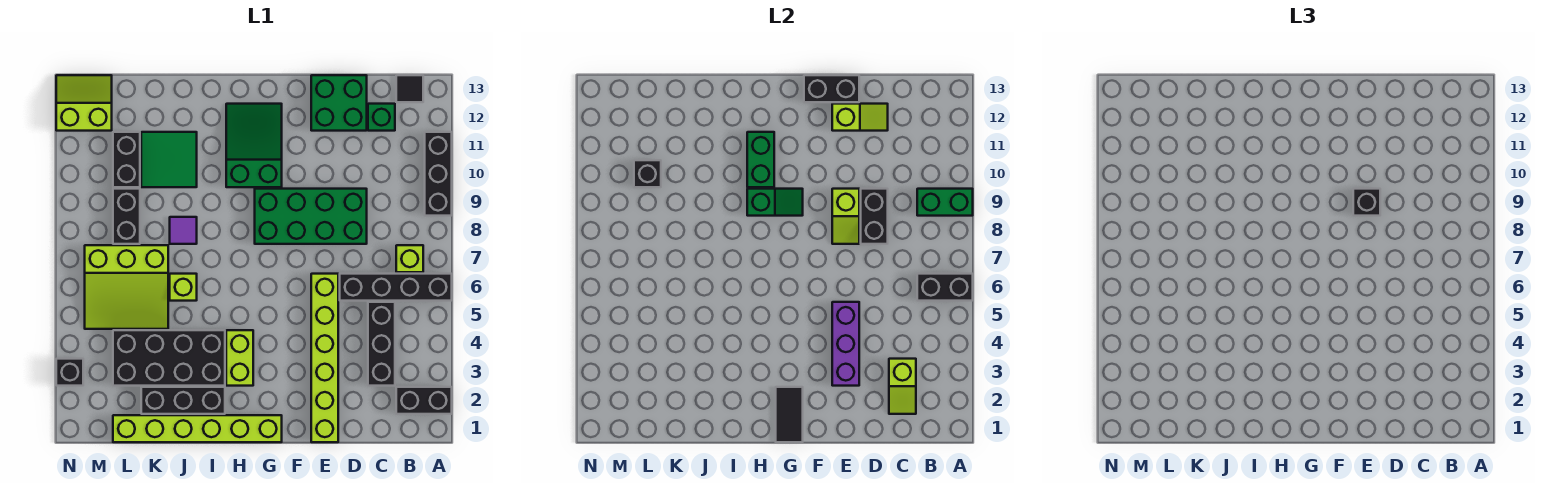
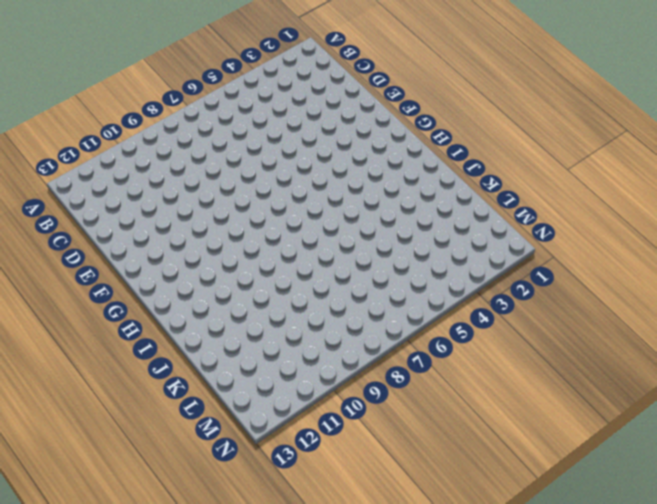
none -> black brick A2:B2 level 1
none -> black brick A6:D6 level 1
none -> black brick A9:A11 level 1
none -> lime brick B7 level 1

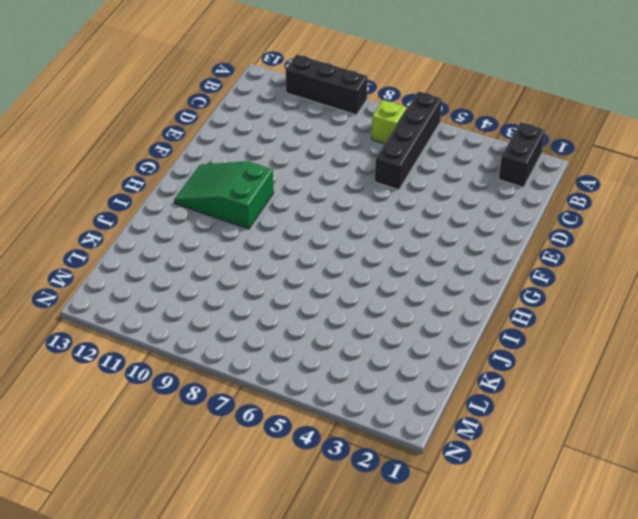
none -> black tile B13 level 1
none -> black brick C3:C5 level 1
none -> green brick C12 level 1
none -> green brick D8:G9 level 1

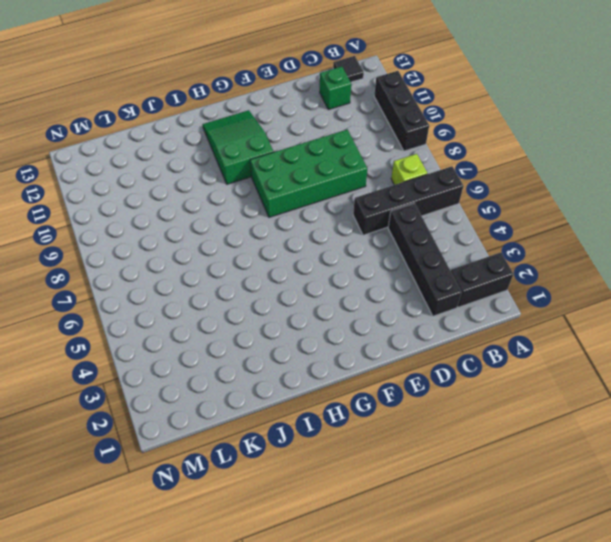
black brick C2:C5 level 1 -> black brick C3:C5 level 1
none -> green brick D12:E13 level 1
none -> lime brick E1:E6 level 1
none -> lime brick G1:L1 level 1
none -> lime brick H3:H4 level 1

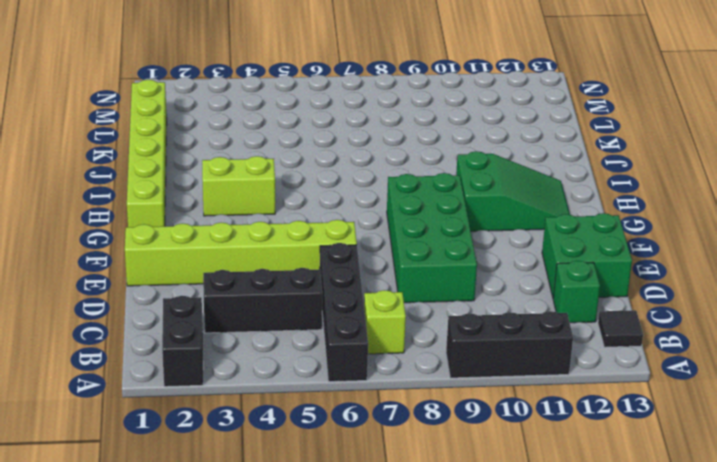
none -> black brick I2:K2 level 1
none -> black brick I3:L4 level 1
none -> lime brick J6 level 1
none -> purple tile J8 level 1

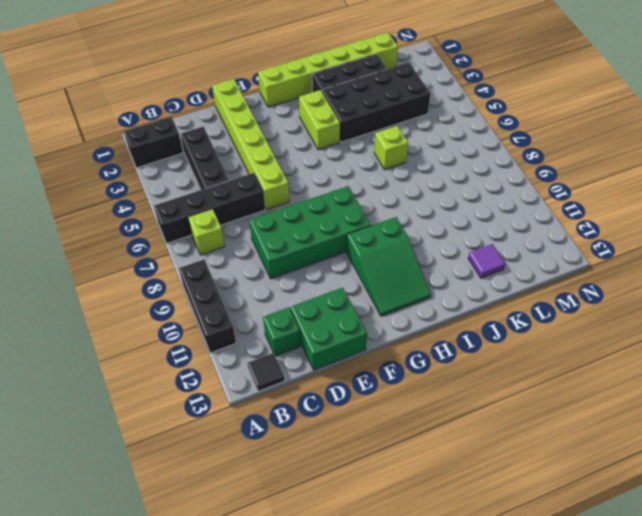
purple tile K12 level 1 -> purple tile J8 level 1
none -> green tile J10:K11 level 1
none -> lime slope K5:M7 level 1 top 7
none -> black brick L8:L9 level 1
none -> black brick L10:L11 level 1

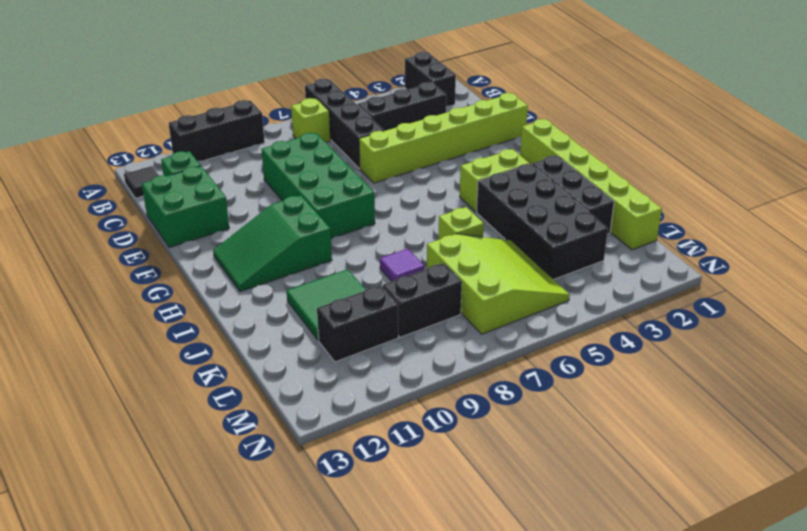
none -> lime slope M12:N13 level 1 top 12
none -> black brick N3 level 1
none -> black brick A6:B6 level 2
none -> green brick A9:B9 level 2

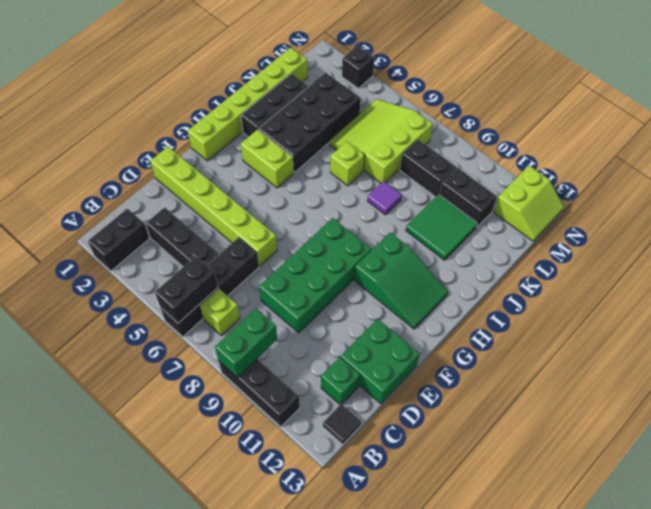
none -> lime slope C2:C3 level 2 top 3
none -> black brick D8:D9 level 2
none -> lime slope D12:E12 level 2 top E
none -> purple brick E3:E5 level 2

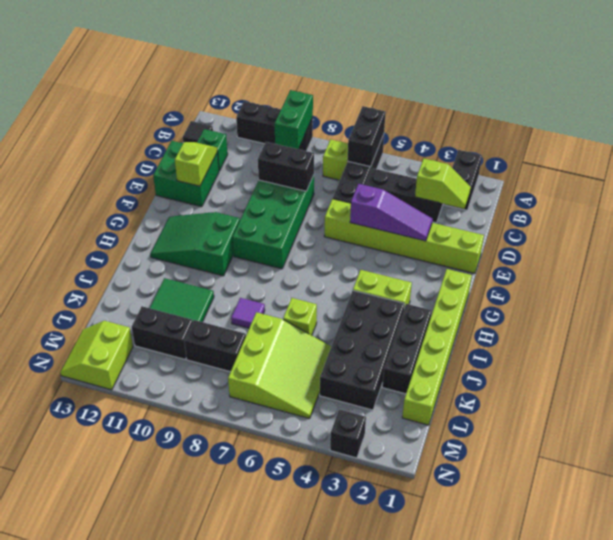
purple slope E3:E5 level 2 top 5 -> purple brick E3:E5 level 2
none -> lime slope E8:E9 level 2 top 9
none -> black brick E13:F13 level 2
none -> black tile G1:G2 level 2
none -> green slope G9:H9 level 2 top H

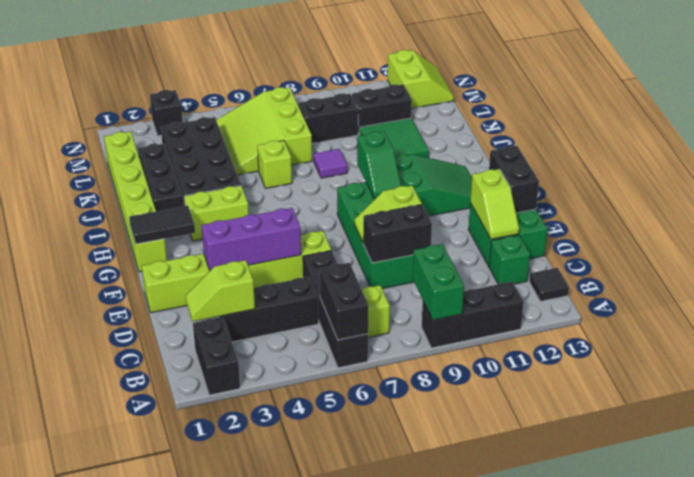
none -> green brick H10:H11 level 2
none -> black brick L10 level 2
none -> black brick E9 level 3

